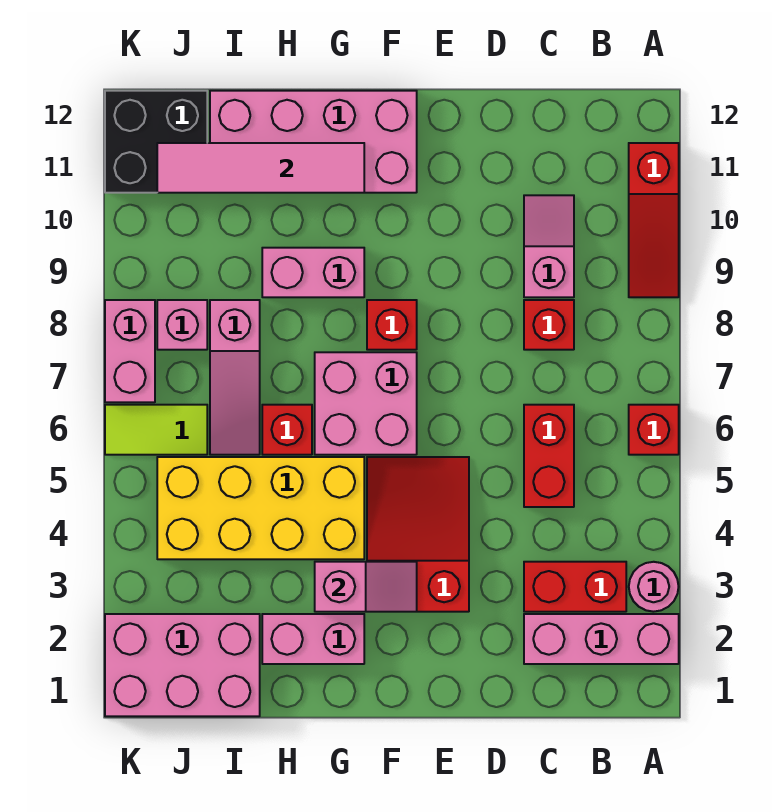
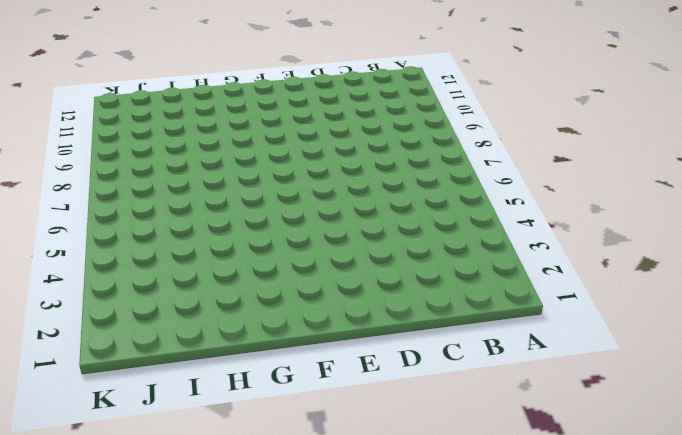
none -> pink brick A2:C2 level 1
none -> pink round brick A3 level 1
none -> red brick A6 level 1

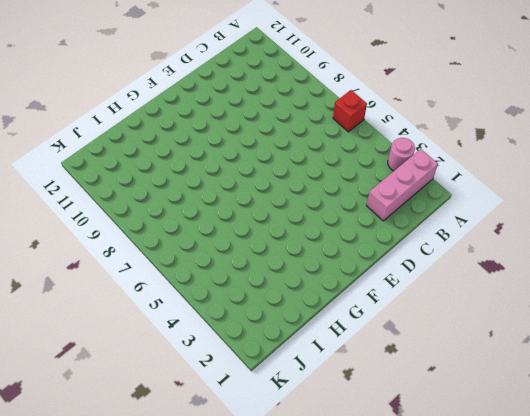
none -> red slope A9:A11 level 1 top 11
none -> red brick B3:C3 level 1
none -> red brick C5:C6 level 1

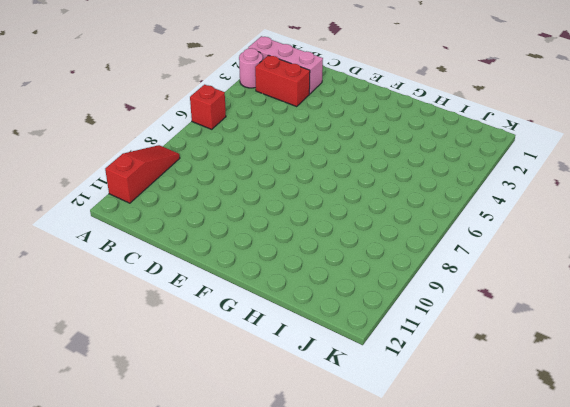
none -> red brick C5:C6 level 1
none -> red brick C8 level 1
none -> pink slope C9:C10 level 1 top 9

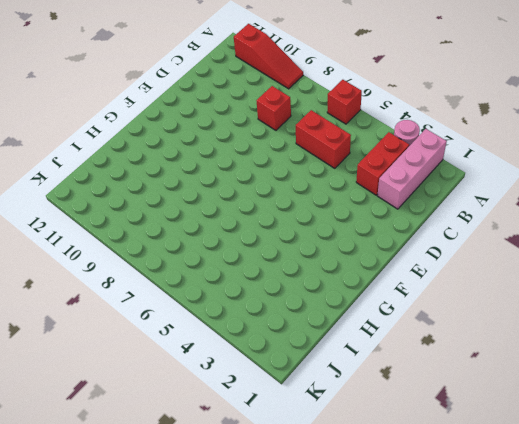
none -> pink slope C9:C10 level 1 top 9
none -> red slope E3:F5 level 1 top 3
none -> pink brick F6:G7 level 1

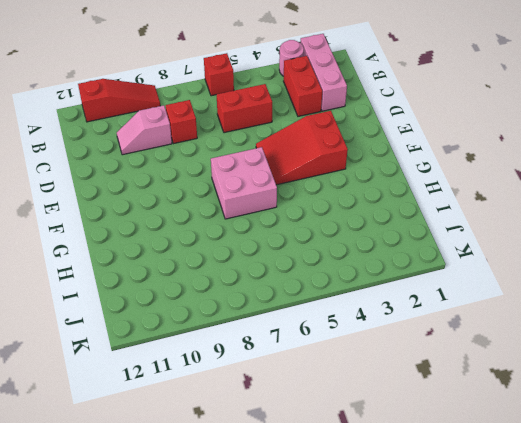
none -> red brick F8 level 1
none -> pink brick F11:I12 level 1
none -> pink brick G2:H2 level 1

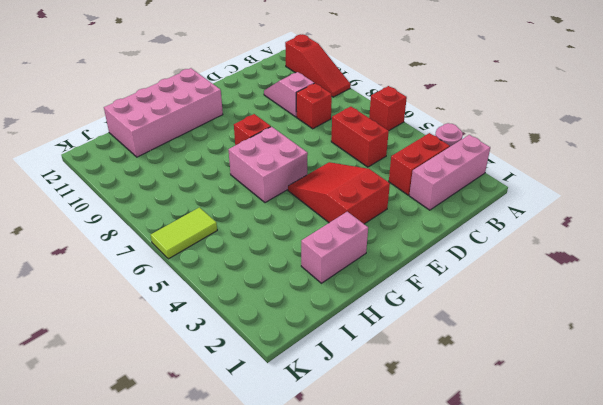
none -> yellow brick G4:J5 level 1
none -> pink brick G9:H9 level 1
none -> red brick H6 level 1

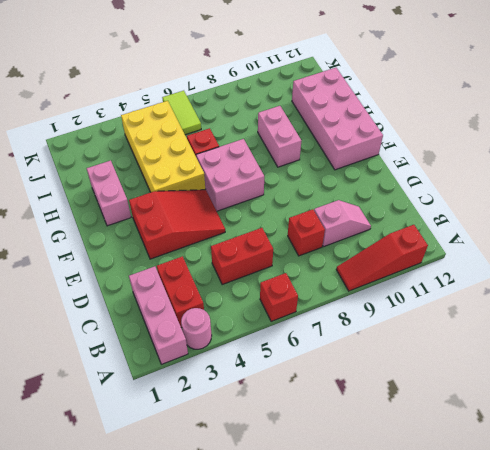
none -> red brick F8 level 1
none -> pink brick I1:K2 level 1
none -> pink slope I6:I8 level 1 top 8

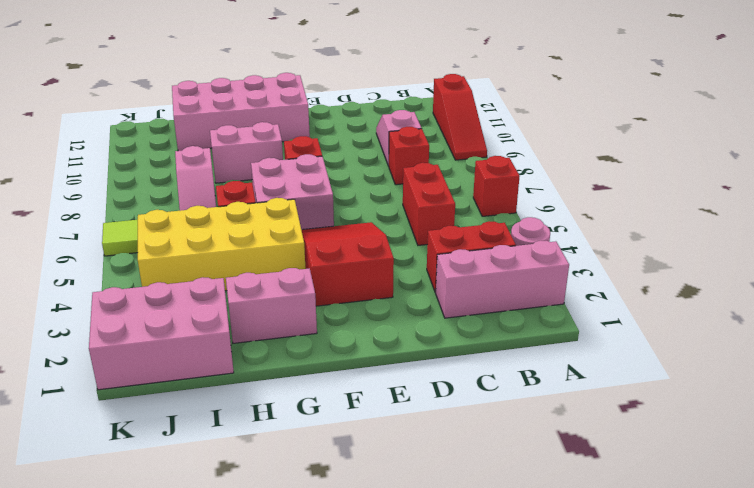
none -> pink brick J8 level 1
none -> black brick J11:K12 level 1
none -> pink brick K7:K8 level 1

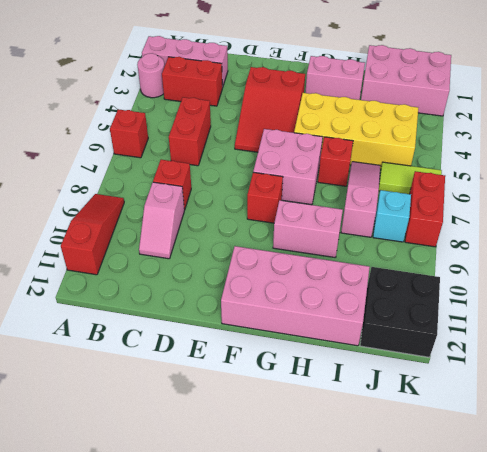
cyan brick J8 level 1 -> pink brick J8 level 1
red brick K7:K8 level 1 -> pink brick K7:K8 level 1
none -> pink slope F3:G3 level 2 top G
none -> pink tile G11:J11 level 2

